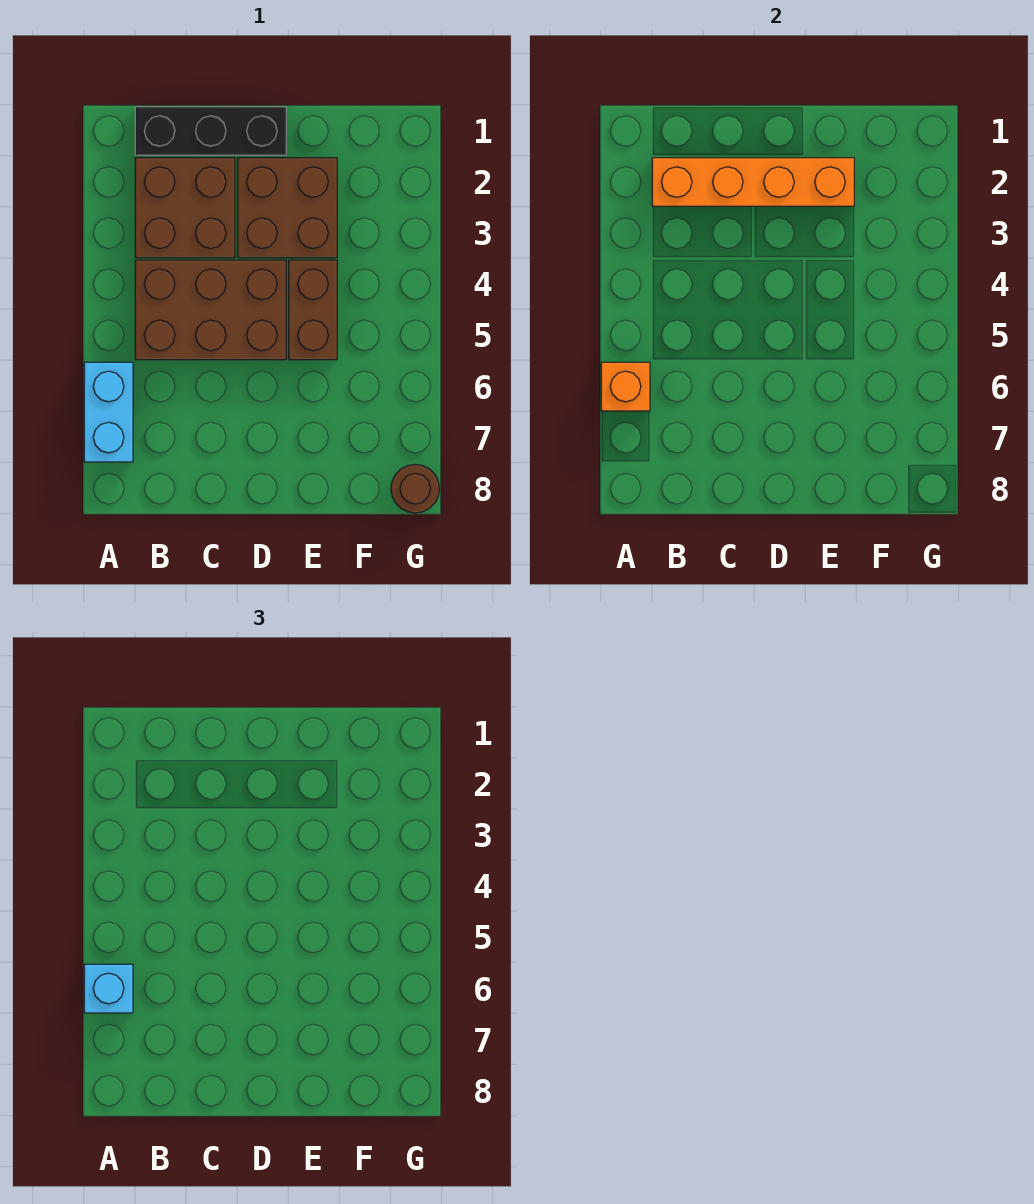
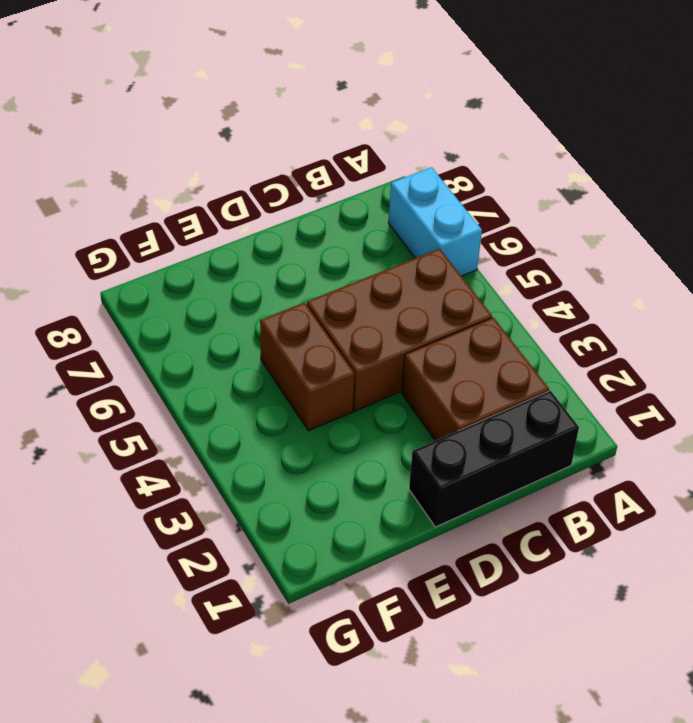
none -> brown brick D2:E3 level 1
none -> brown round brick G8 level 1

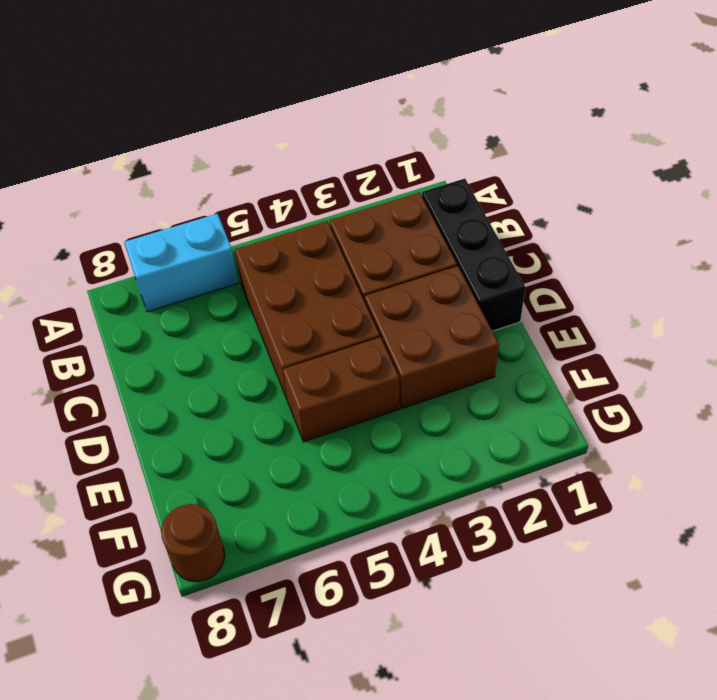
none -> orange brick A6 level 2
none -> orange brick B2:E2 level 2

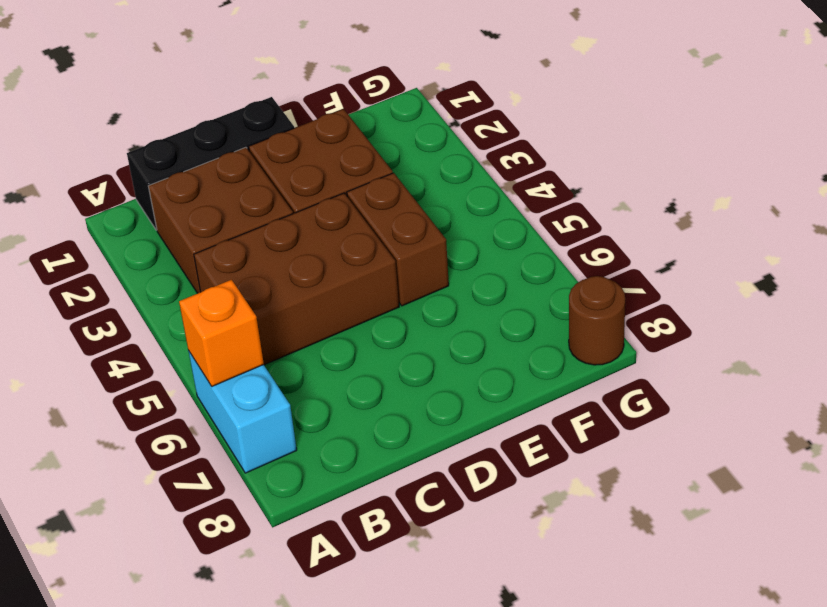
none -> orange brick B2:E2 level 2
none -> cyan brick A6 level 3

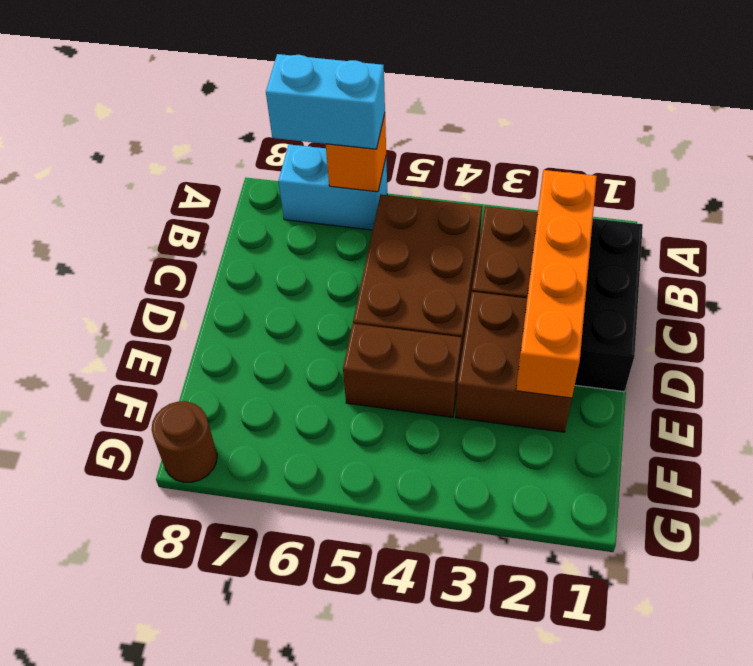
cyan brick A6:A7 level 3 -> cyan brick A6 level 3

